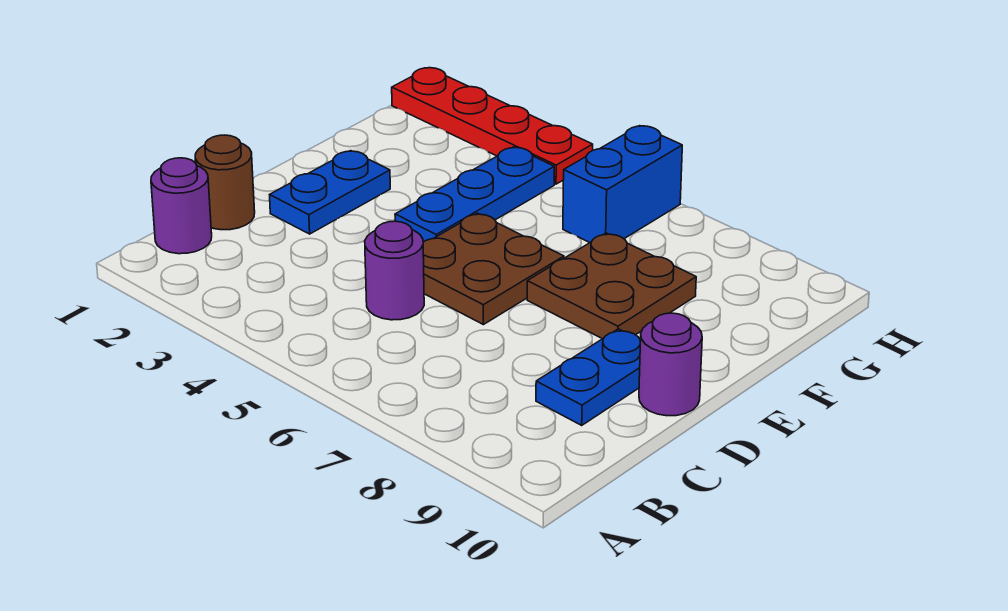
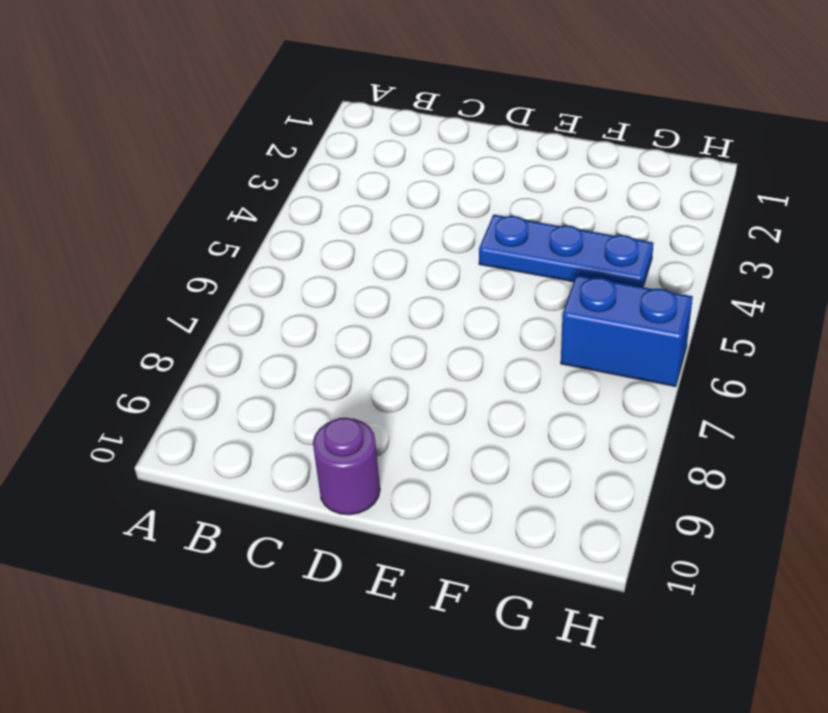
none -> purple round brick B1 level 1
none -> brown round brick C1 level 1

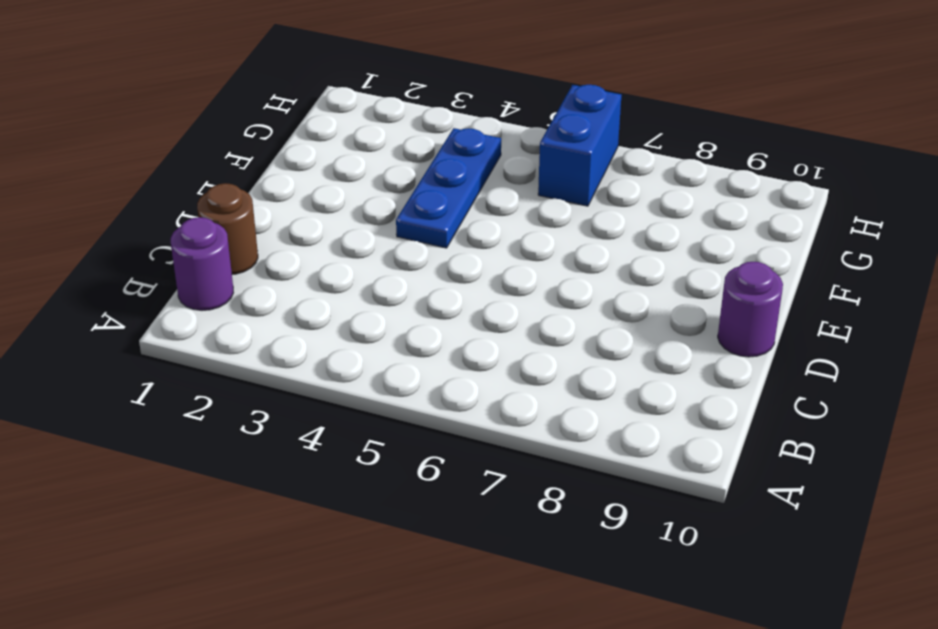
none -> purple round brick C5 level 1
none -> blue plate C9:D9 level 1

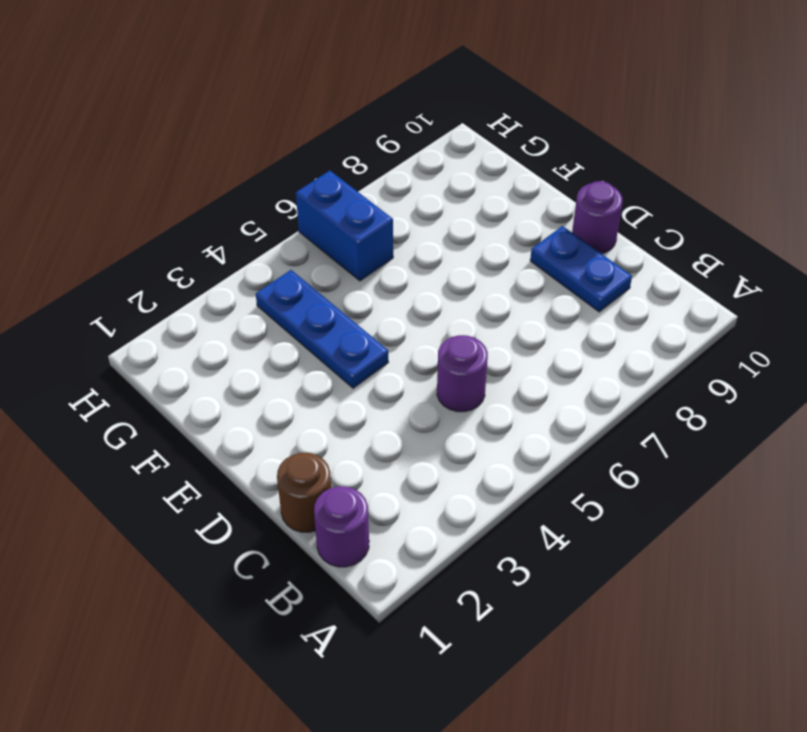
none -> blue plate D2:E2 level 1
none -> brown plate D5:E6 level 1

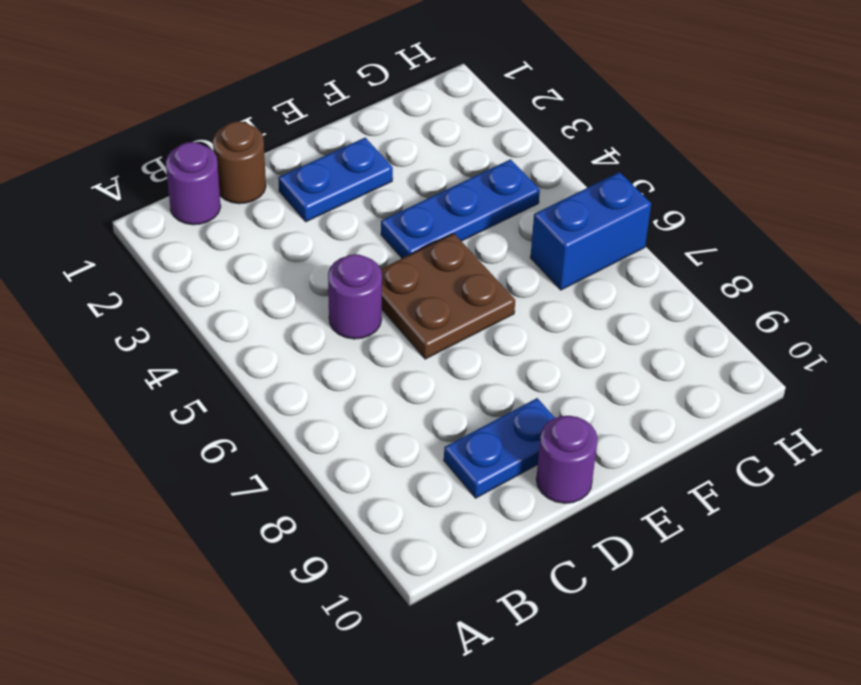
none -> brown plate E7:F8 level 1
none -> red plate H1:H4 level 1

